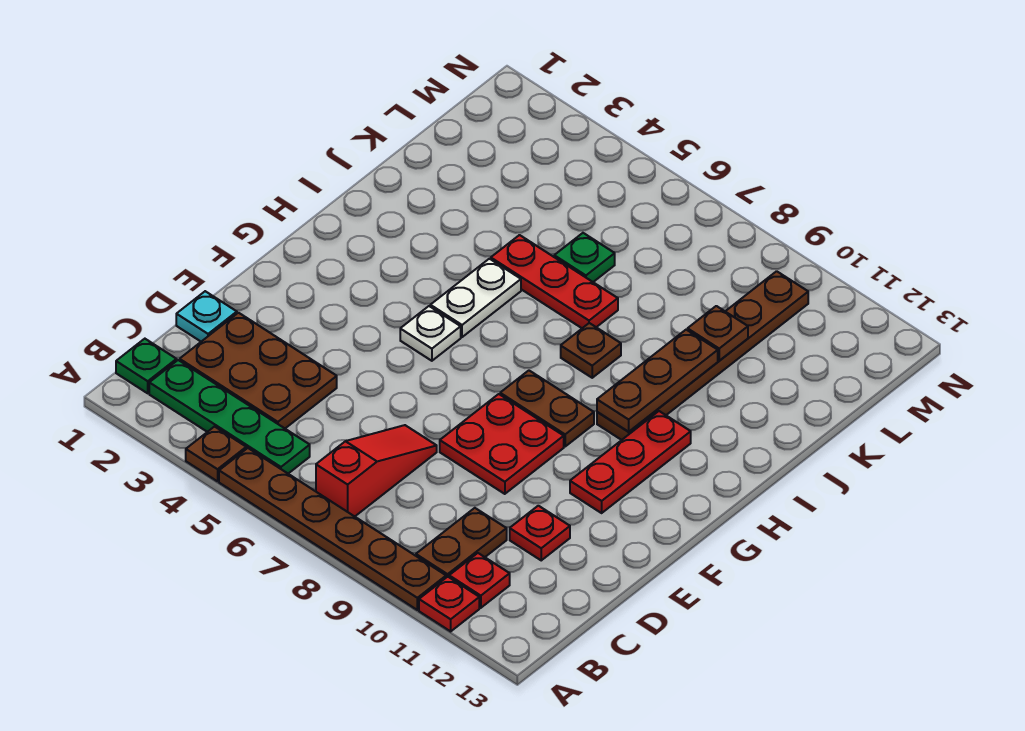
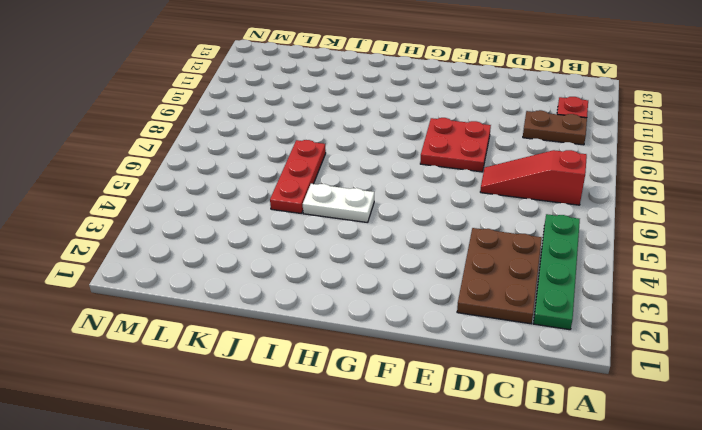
none -> brown plate A4 level 1
none -> brown plate A5:A10 level 1
none -> red plate A11 level 1

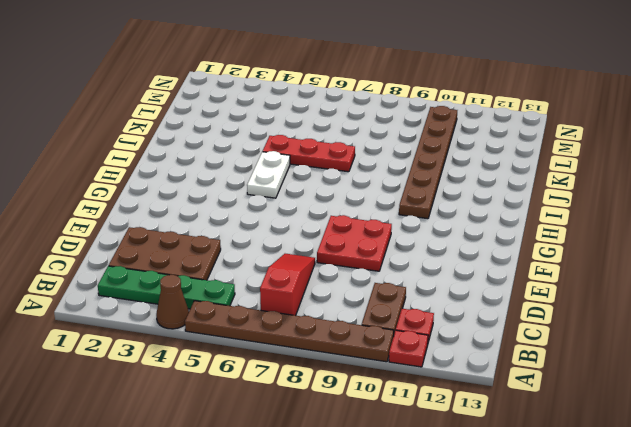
brown cone A4 level 1 -> brown plate A4 level 1
none -> green plate B1 level 1
none -> cyan plate D1 level 1
none -> red plate D11 level 1

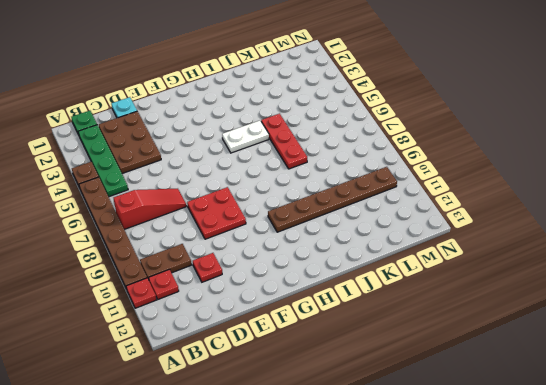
none -> red plate F11:H11 level 1
none -> white plate G5 level 1
none -> brown plate G8:G9 level 1

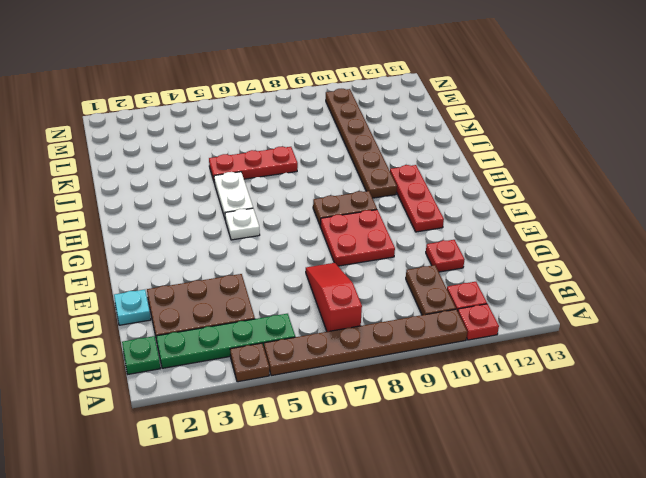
none -> brown plate I8 level 1
none -> green plate K6 level 1
none -> brown plate H10:J10 level 2

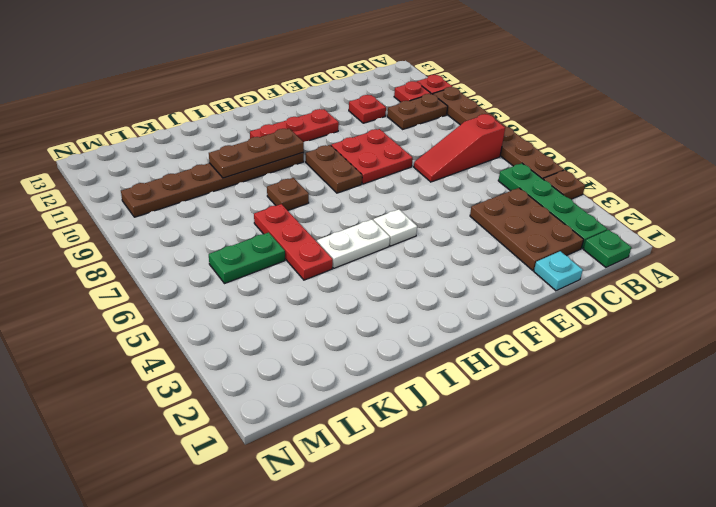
green plate K6:L6 level 1 -> green plate K6 level 1
none -> brown plate K10 level 2

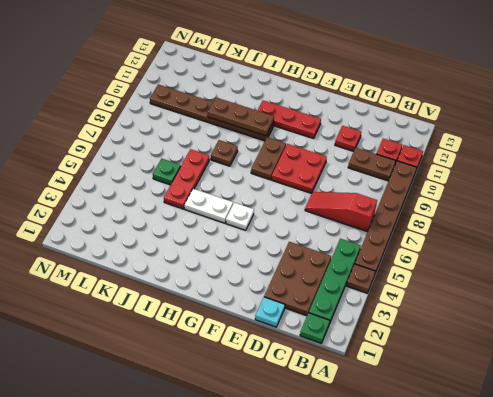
none -> brown plate K10 level 2

